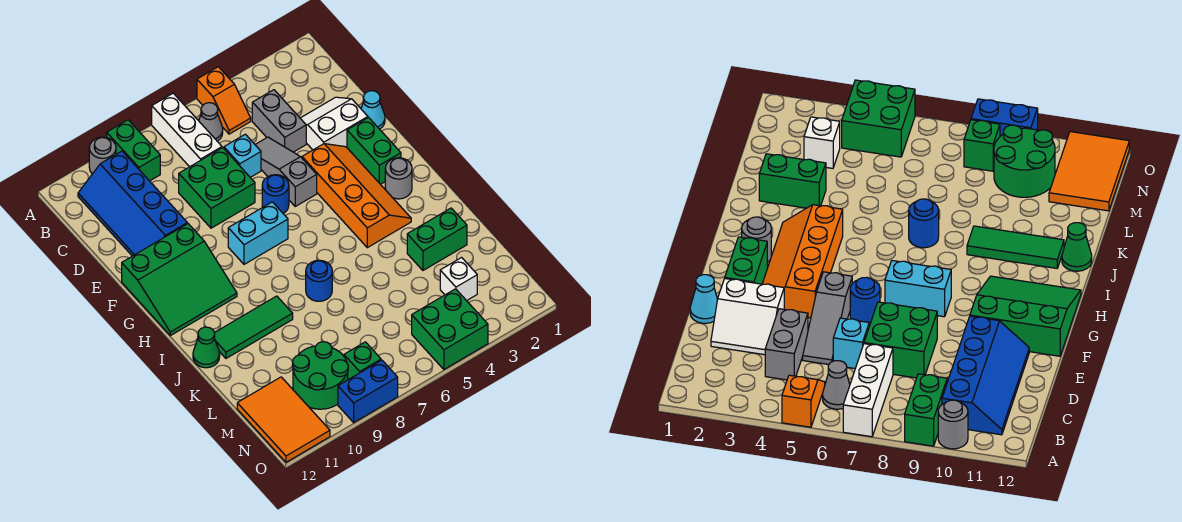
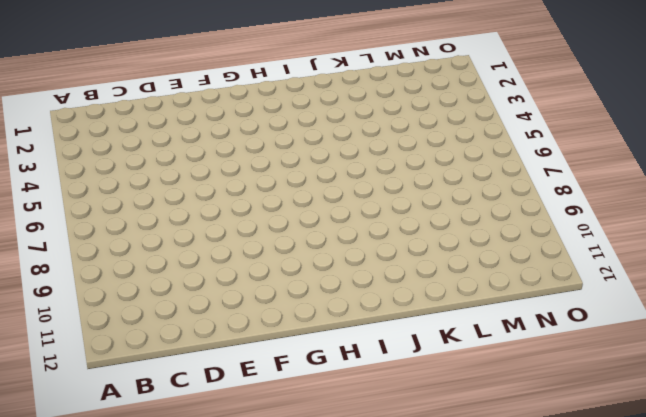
none -> orange slope A5:B5 level 1 top A
none -> white brick A7:C7 level 1
none -> green brick A9:B9 level 1

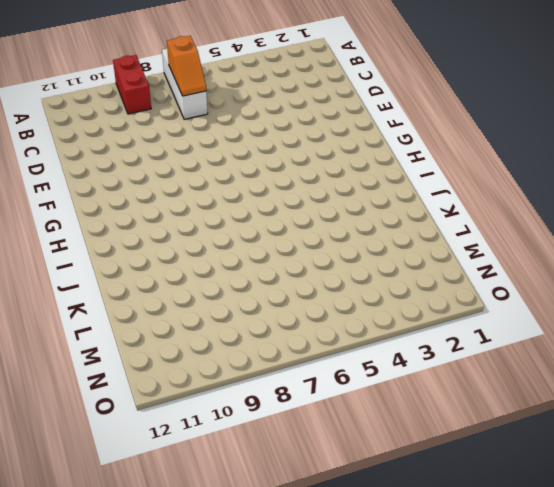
red brick A9:B9 level 1 -> green brick A9:B9 level 1
orange slope B7:C7 level 2 top B -> orange slope A5:B5 level 1 top A
none -> grey round brick A10 level 1
none -> grey cone B6 level 1
none -> blue slope B10:E11 level 1 top 10

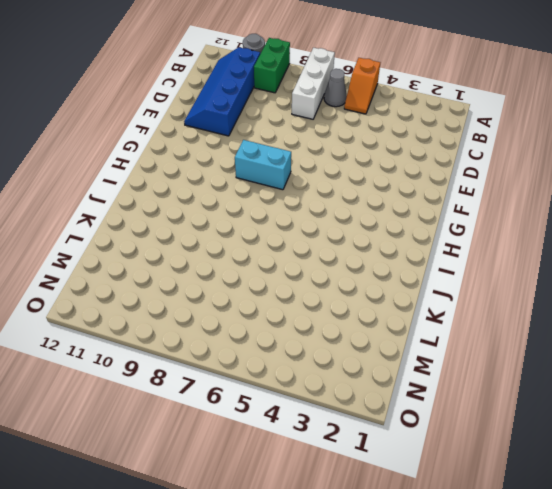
none -> grey brick C4:D4 level 1
none -> white slope D2:E3 level 1 top E
none -> grey slope D5:F5 level 1 top F

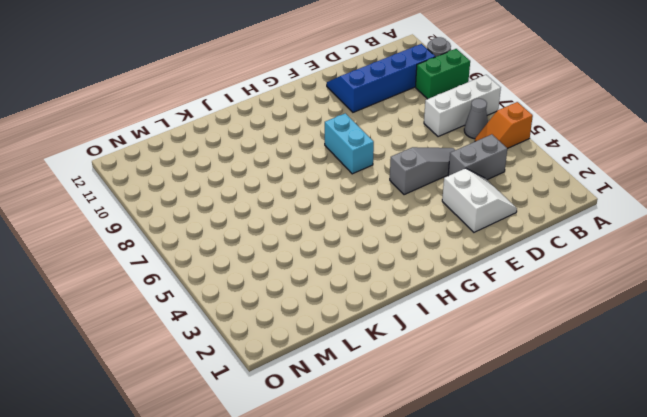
none -> cyan brick D6 level 1
none -> green brick D7:E8 level 1
none -> cyan cone E1 level 1

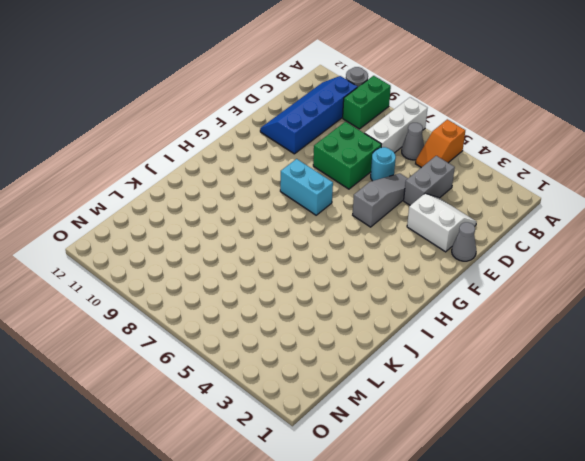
cyan round brick D6 level 1 -> cyan brick D6 level 1
grey cone E1 level 1 -> cyan cone E1 level 1
none -> green brick F2:G2 level 1
none -> orange slope F3:I4 level 1 top 4
none -> blue round brick F6 level 1

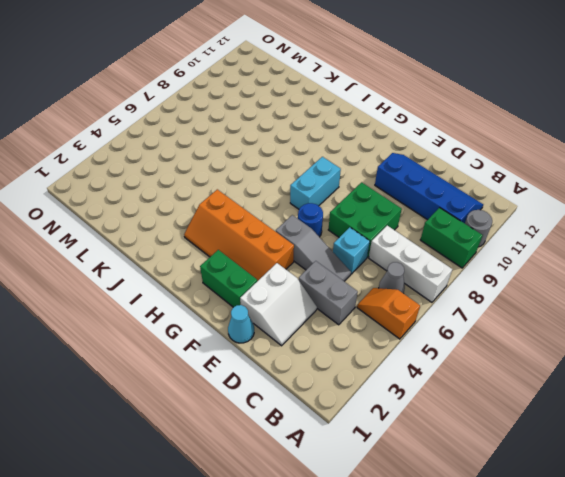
none -> green slope F10:H12 level 1 top F
none -> grey round brick H2 level 1
none -> blue round brick J7 level 1

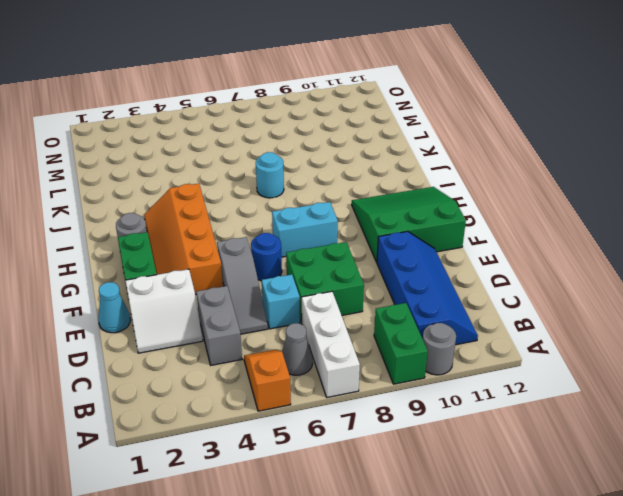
cyan round brick J7 level 1 -> blue round brick J7 level 1
none -> green tile J9:J11 level 1
none -> green cone J12 level 1
none -> green brick K2:K3 level 1

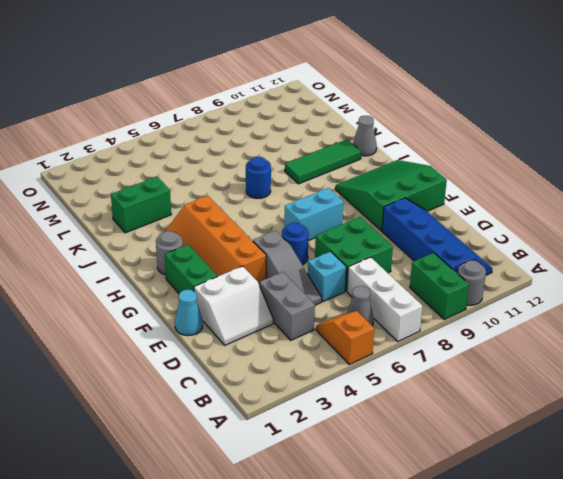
grey cone J12 level 1 -> green cone J12 level 1
none -> white brick M3 level 1
none -> green round brick M9:N10 level 1
none -> orange tile M11:O12 level 1

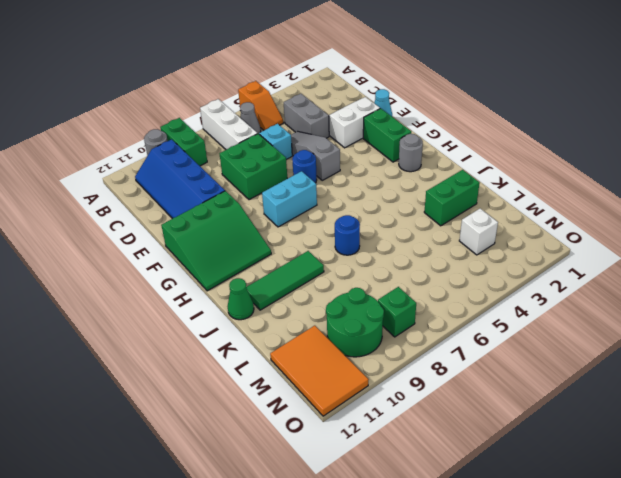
none -> orange slope F3:I4 level 1 top 4
none -> green brick N4:O5 level 1
none -> blue brick O8:O9 level 1

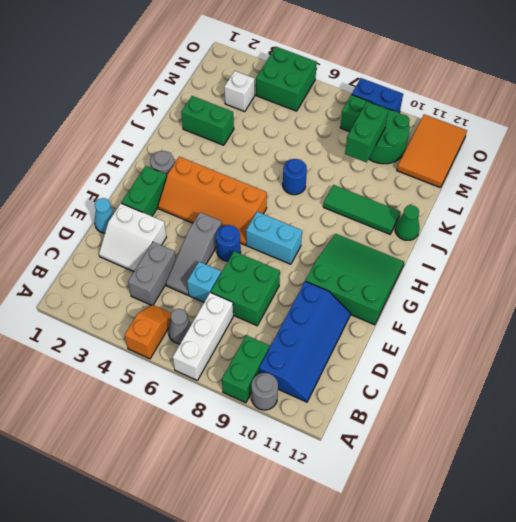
orange slope G3:H6 level 1 top H -> orange slope F3:I4 level 1 top 4
green brick L9:M9 level 2 -> none

